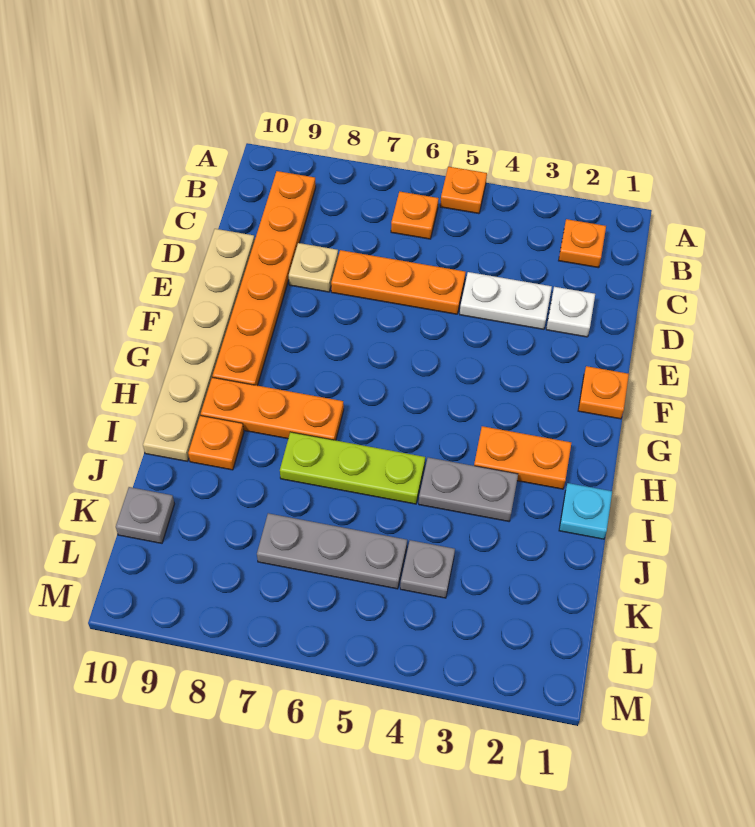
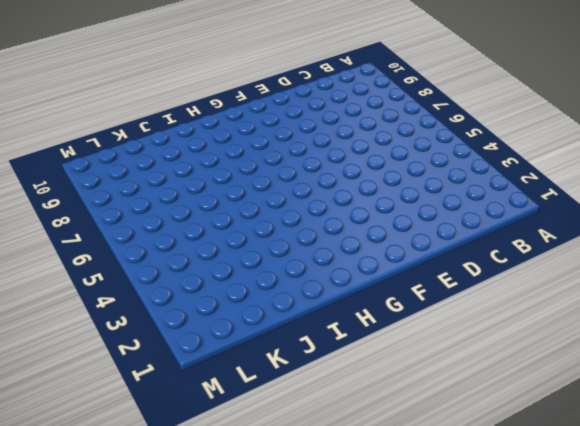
none -> orange plate A5 level 1
none -> orange plate B2 level 1
none -> orange plate B6 level 1

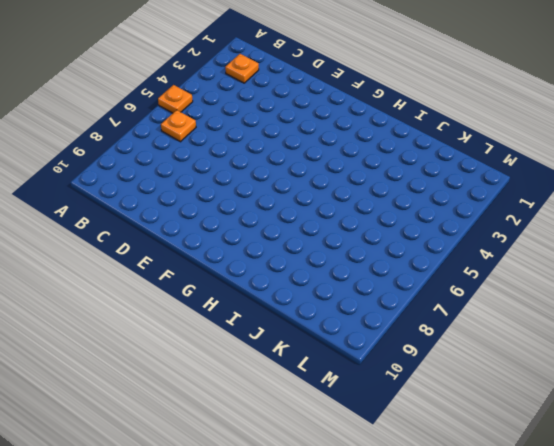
none -> orange plate B9:G9 level 1
none -> white plate D2 level 1
none -> white plate D3:D4 level 1

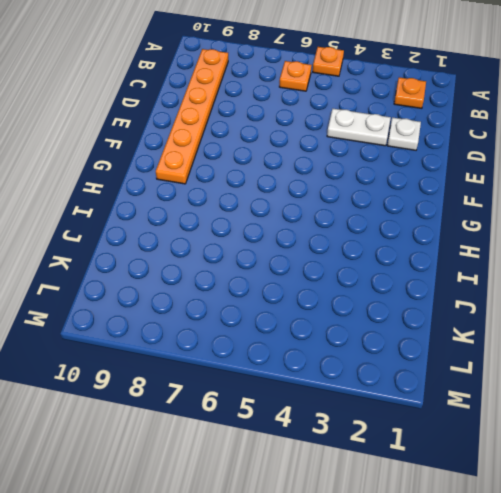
none -> orange plate D5:D7 level 1
none -> tan plate D8 level 1
none -> tan plate D10:I10 level 1

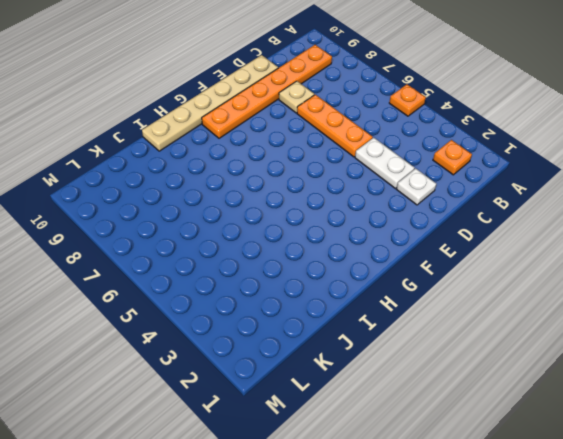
none -> orange plate B6 level 1
none -> orange plate F1 level 1
none -> orange plate H2:H3 level 1

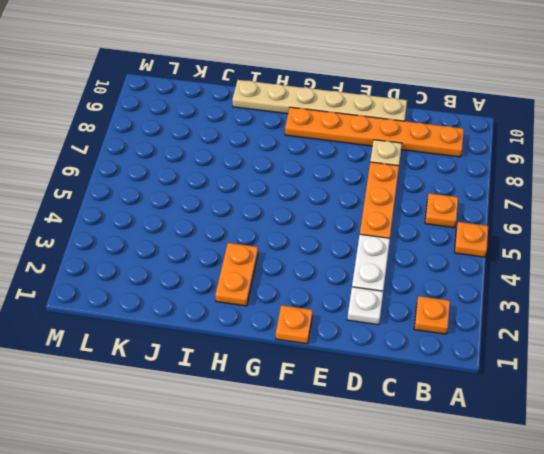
none -> orange plate H7:H9 level 1
none -> cyan plate I1 level 1
none -> grey plate I3:I4 level 1

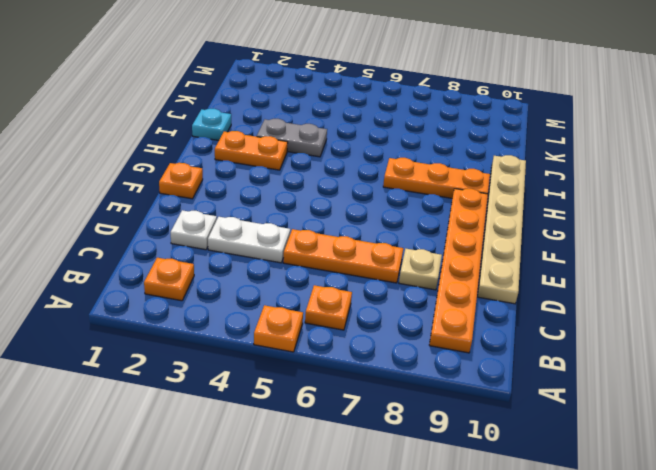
none -> lime plate I5:I7 level 1
none -> orange plate I9 level 1
none -> grey plate K4 level 1

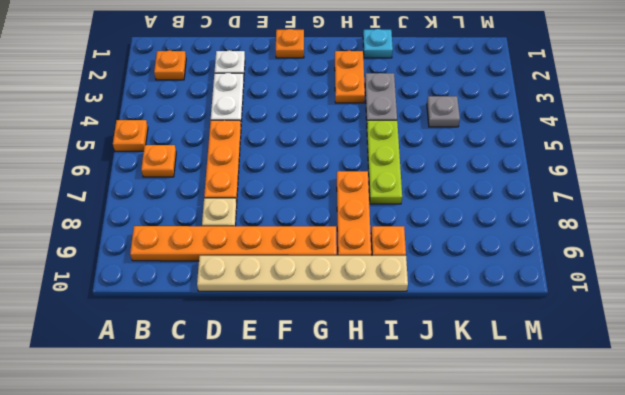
none -> grey plate K5:K7 level 1
none -> grey plate K10 level 1

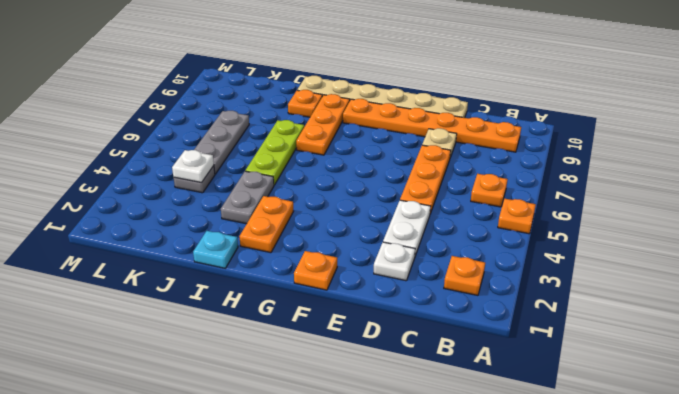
white plate K4 level 2 -> none
none -> grey plate K10 level 1

